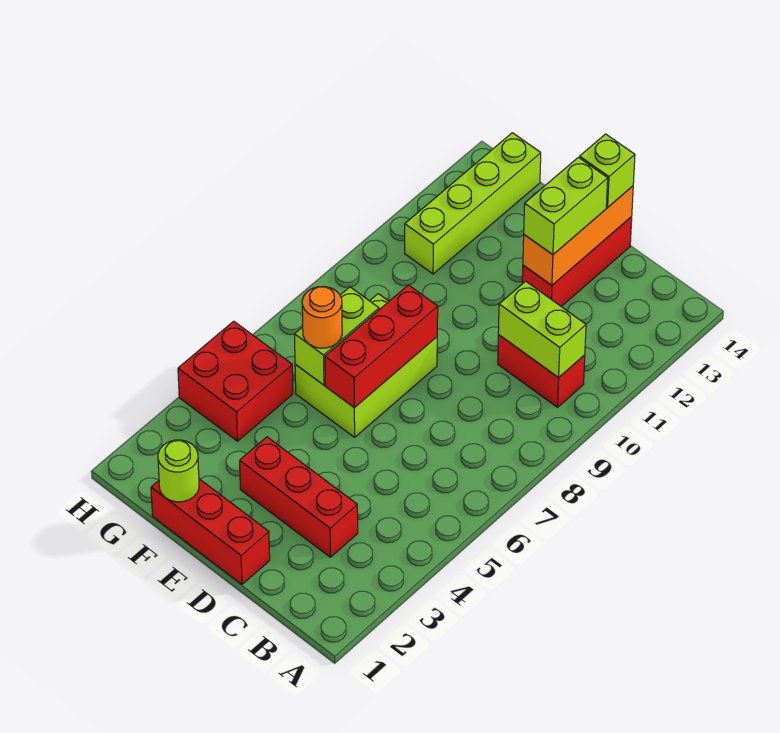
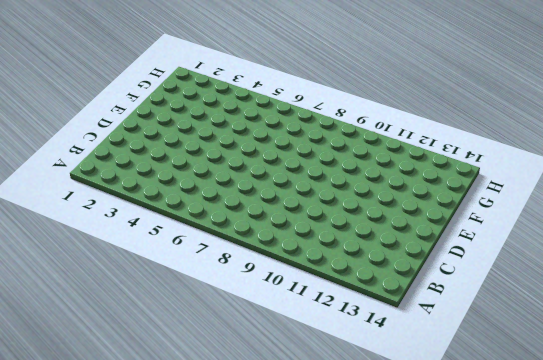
none -> red brick B10:C10 level 1
none -> red brick C3:E3 level 1
none -> red brick D1:F1 level 1

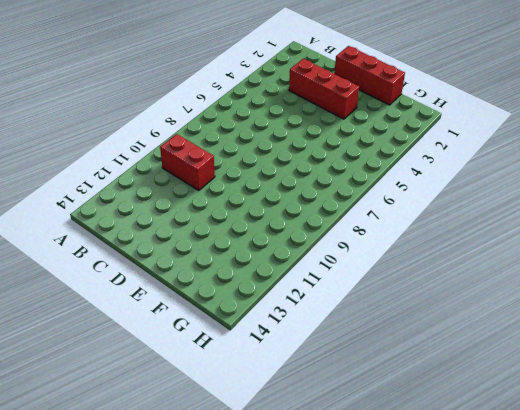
none -> red brick D12:D14 level 1
none -> lime brick E6:F8 level 1
none -> red brick G4:H5 level 1

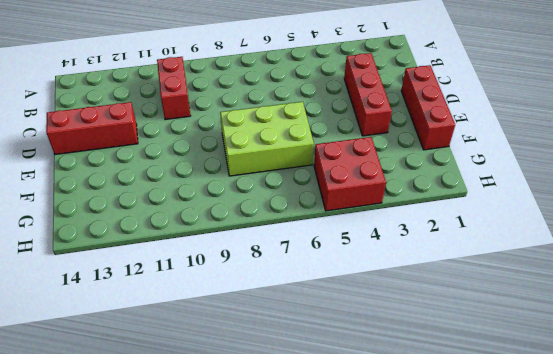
none -> lime brick G11:G14 level 1
none -> lime brick B10:C10 level 2
none -> orange brick D12:D14 level 2

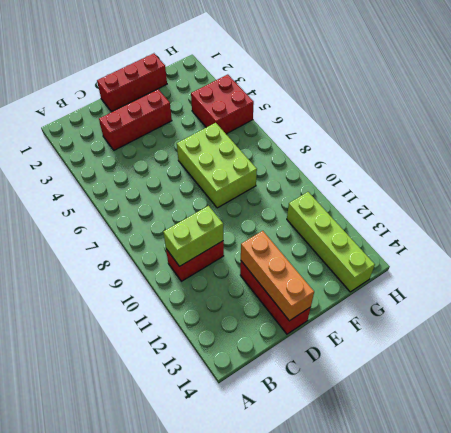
none -> red brick E6:E8 level 2
none -> lime round brick F1 level 2
none -> lime brick F6:F7 level 2

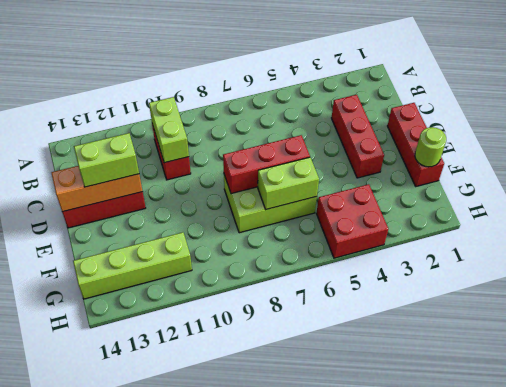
none -> lime brick D14 level 3
none -> orange round brick F6 level 3

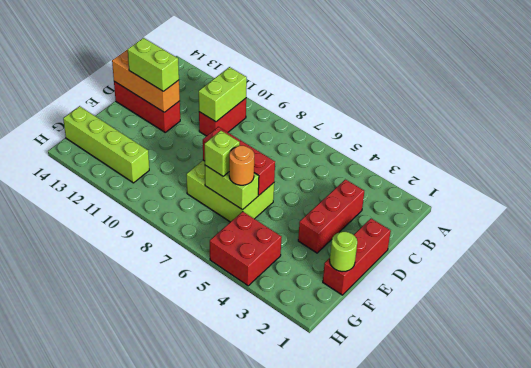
lime brick F7 level 3 -> lime brick D14 level 3

